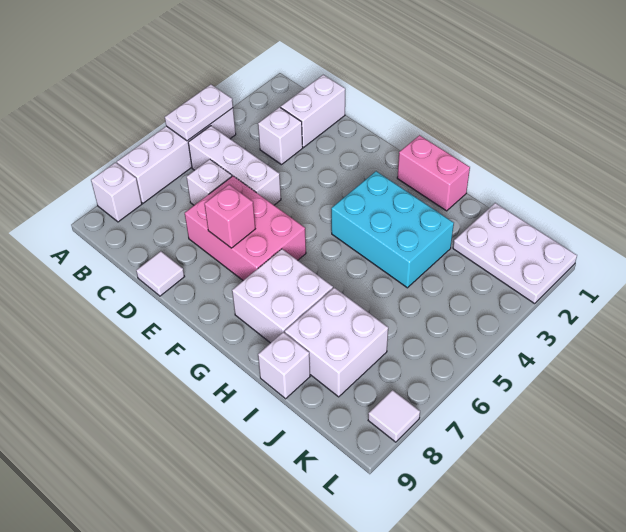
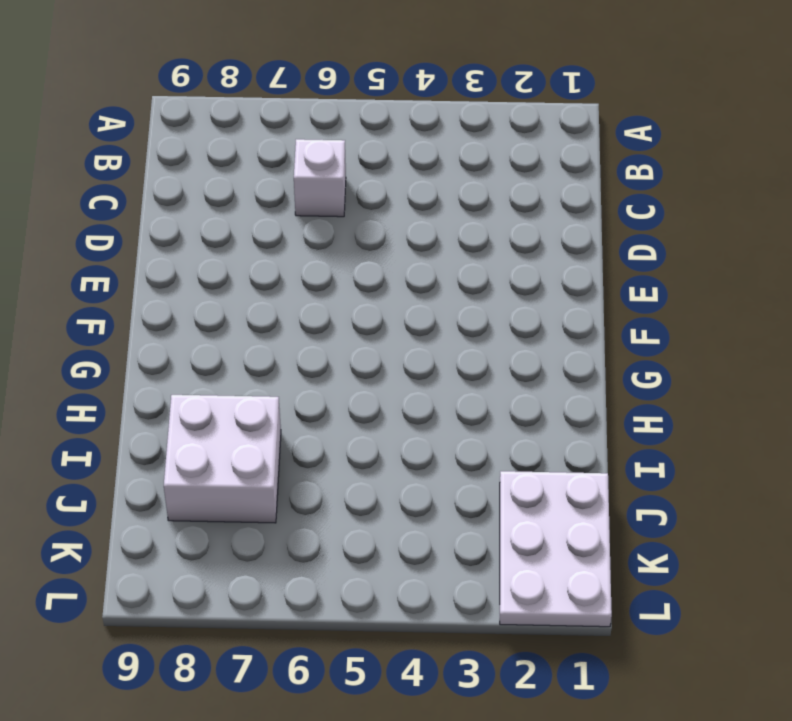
none -> white brick A4:A7 level 1
none -> white brick A8 level 1
none -> white brick B5:D5 level 1

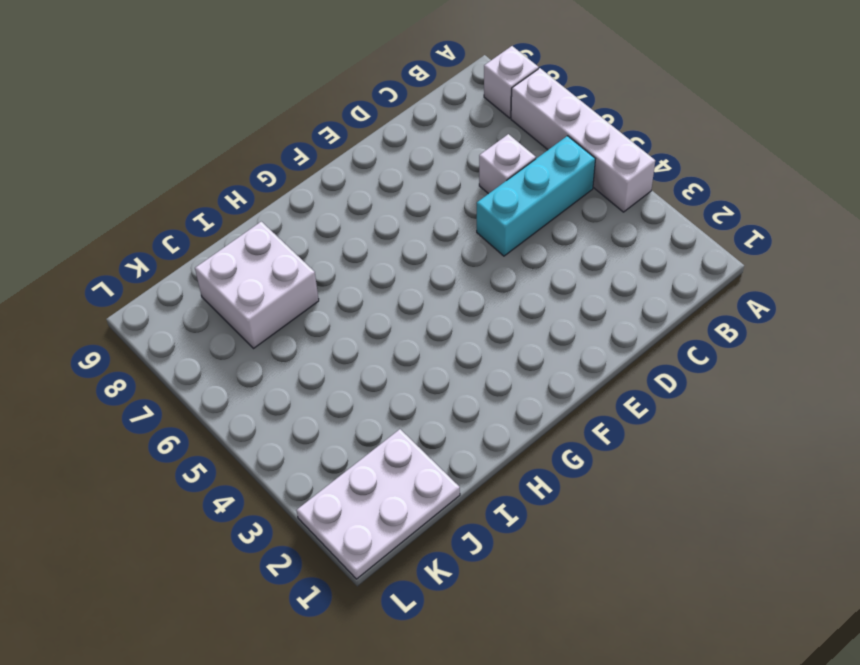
cyan brick B5:D5 level 1 -> white brick B5:D5 level 1
none -> white brick C1:C2 level 1
none -> white brick C3 level 1
none -> pink brick D6:F7 level 1

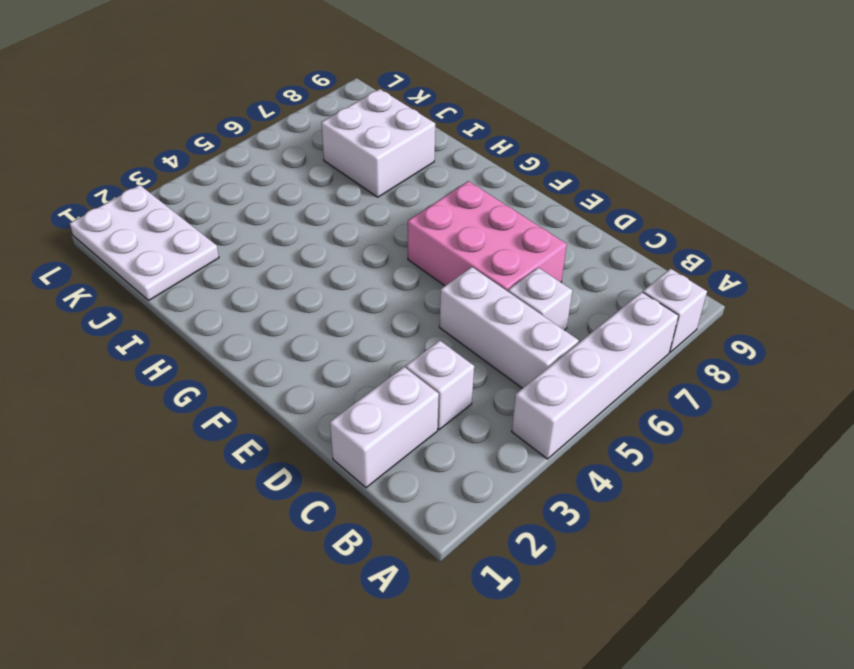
none -> white tile D9 level 1
none -> pink brick G1:H1 level 1
none -> cyan brick G3:I4 level 1

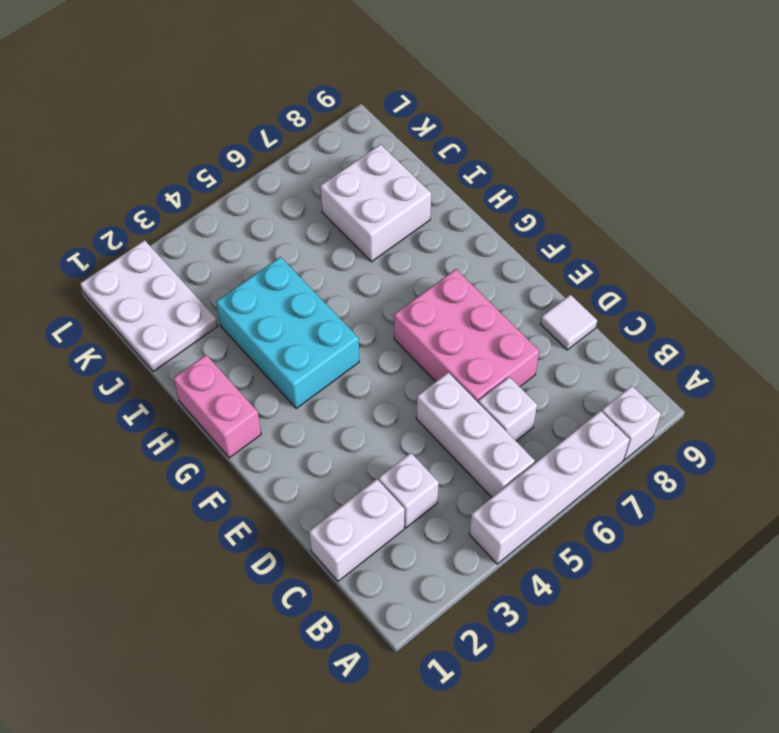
none -> white brick G7:H8 level 1
none -> white brick I9 level 1
none -> white tile L8 level 1

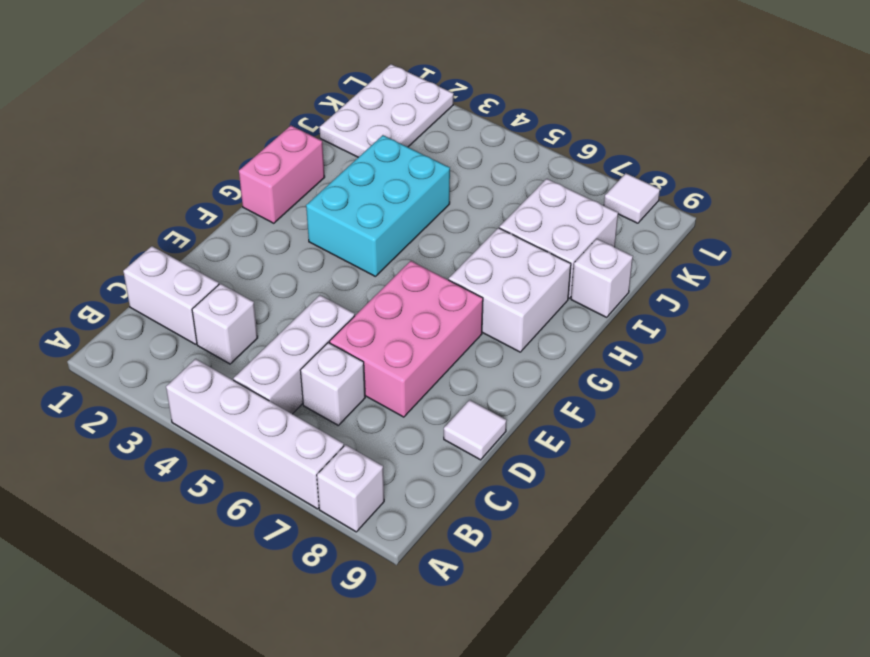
none -> white plate A4:A5 level 2
none -> pink brick E7 level 2

